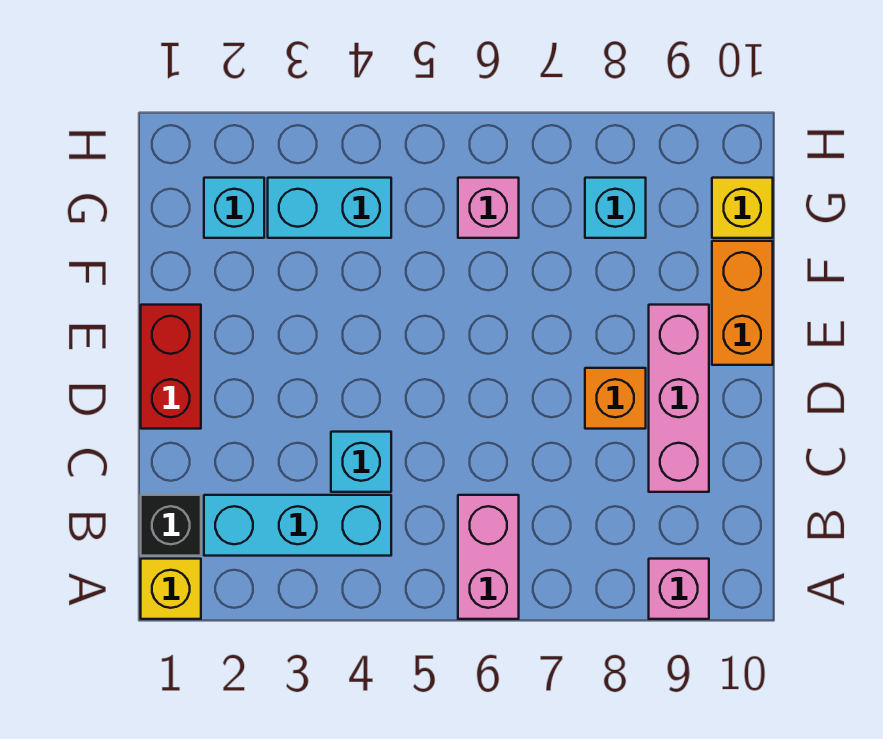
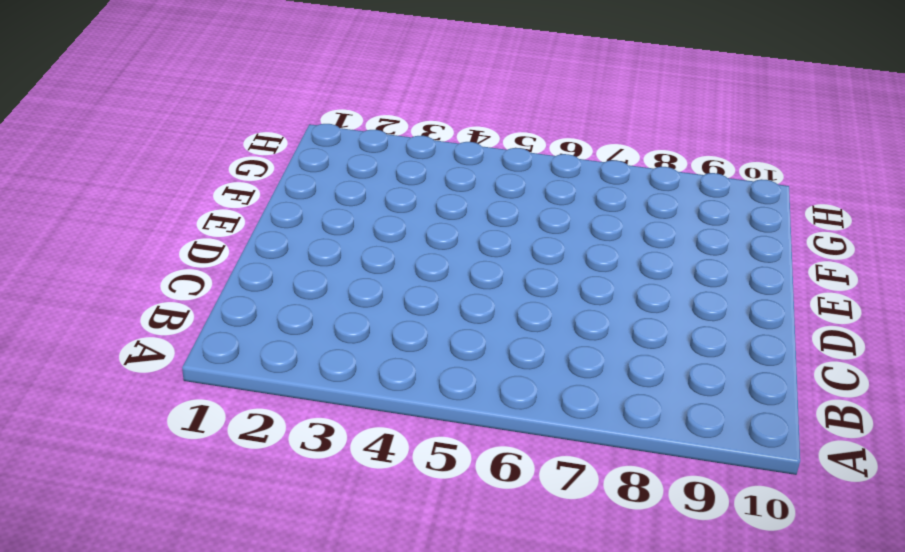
none -> yellow brick A1 level 1
none -> pink brick A6:B6 level 1
none -> pink brick A9 level 1

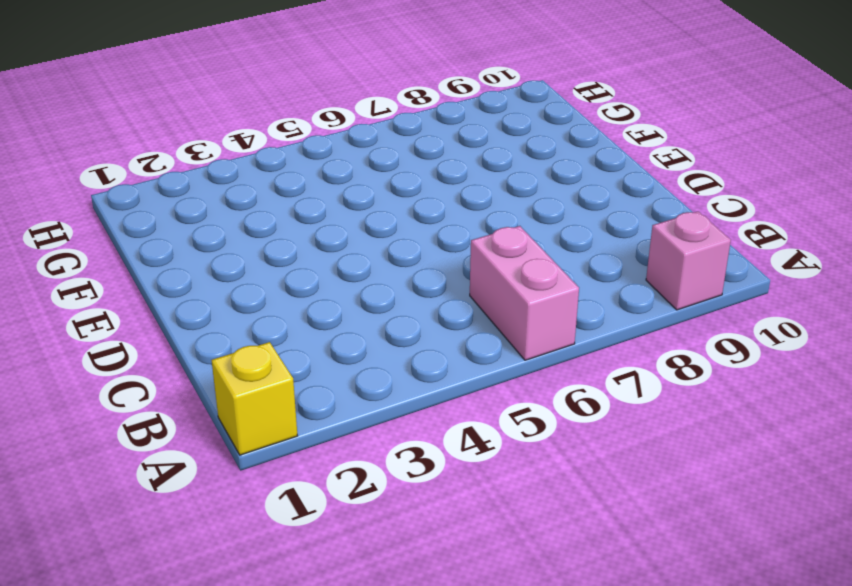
none -> black brick B1 level 1
none -> cyan brick B2:B4 level 1
none -> cyan brick C4 level 1

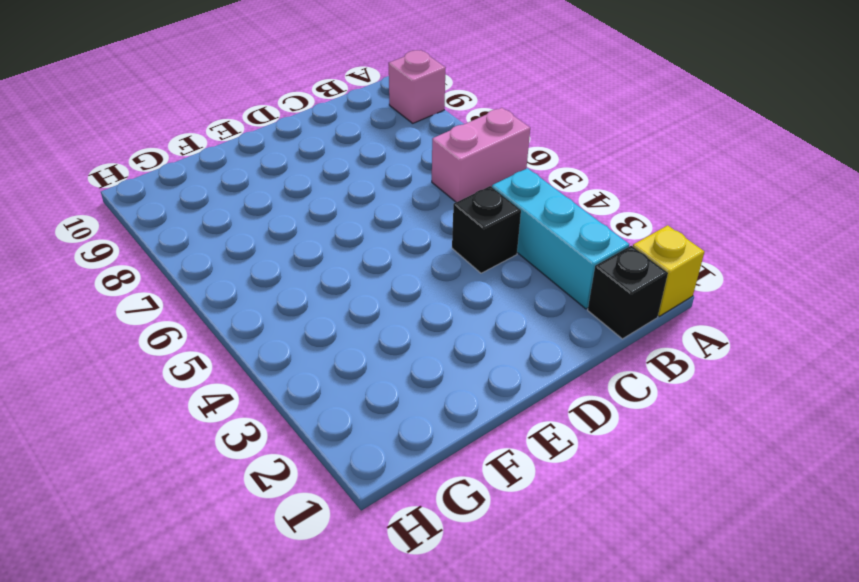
black brick C4 level 1 -> cyan brick C4 level 1
none -> pink brick C9:E9 level 1
none -> red brick D1:E1 level 1
none -> orange brick D8 level 1

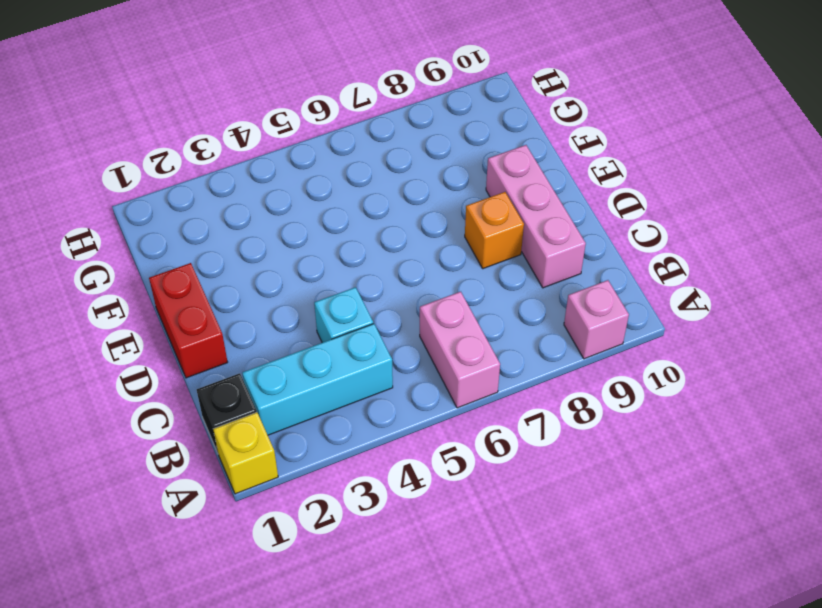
none -> orange brick E10:F10 level 1
none -> cyan brick G2 level 1
none -> cyan brick G3:G4 level 1

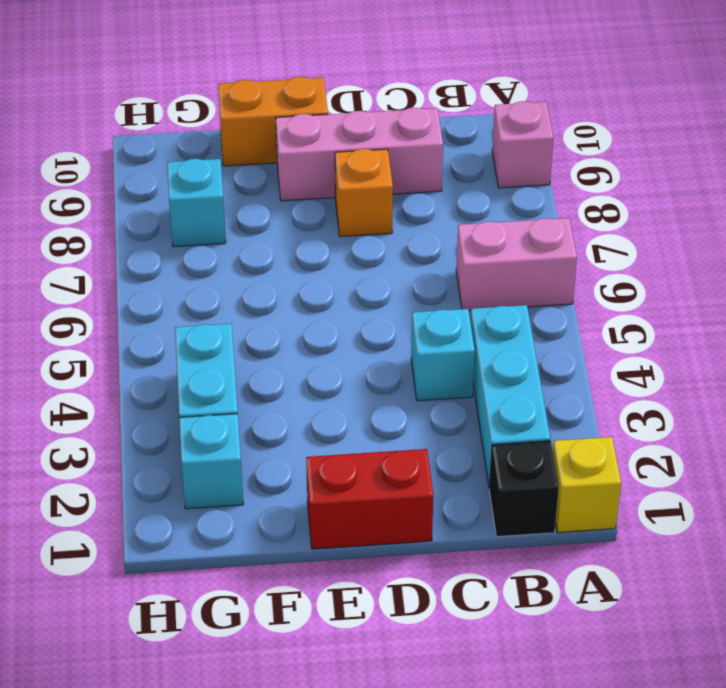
none -> pink brick G6 level 1
none -> yellow brick G10 level 1

